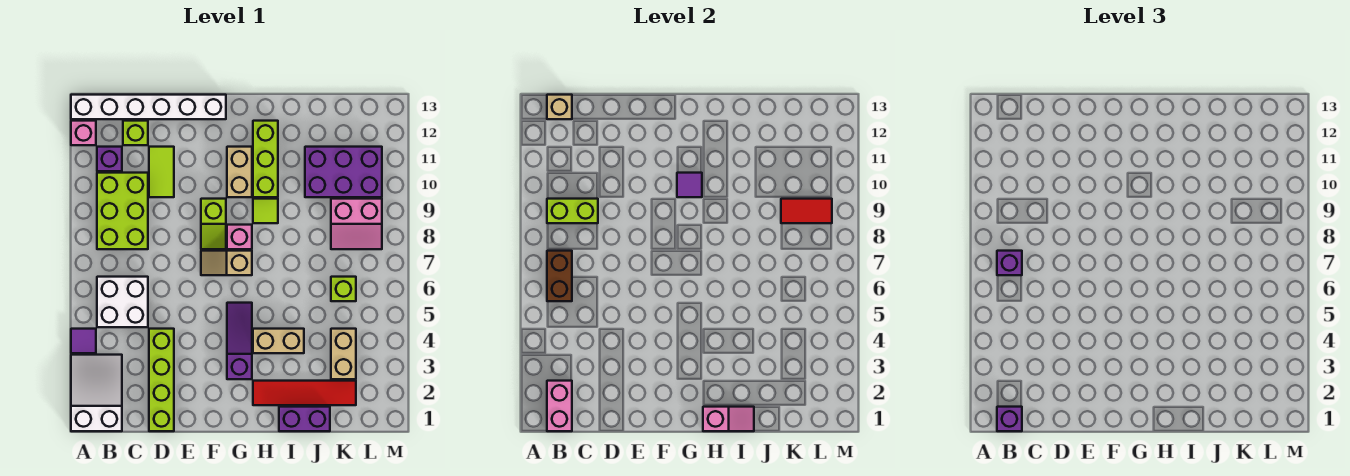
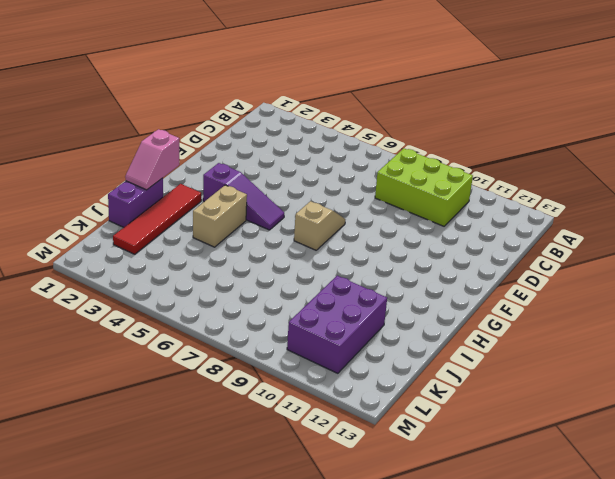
none -> white slope A1:B3 level 1 top 1
none -> purple tile A4 level 1
none -> pink brick A12 level 1
none -> white brick A13:F13 level 1

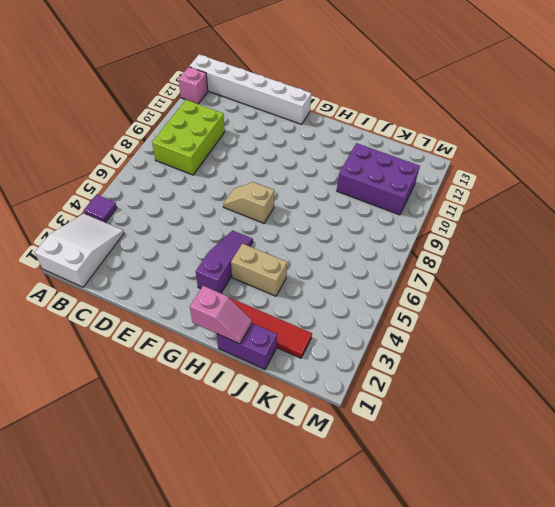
none -> white brick B5:C6 level 1
none -> purple brick B11 level 1
none -> lime brick C12 level 1
none -> lime brick D1:D4 level 1

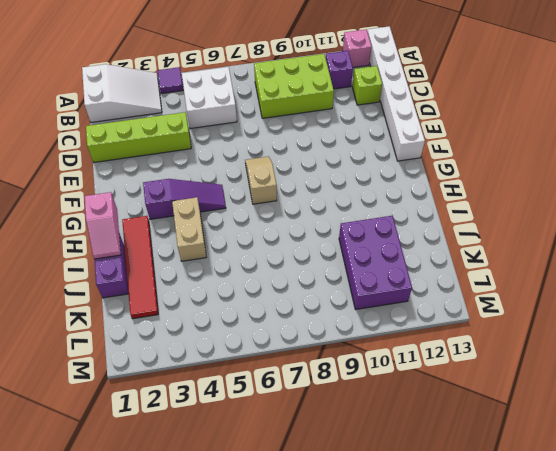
none -> lime tile D10:D11 level 1
none -> lime slope F8:F9 level 1 top 9
none -> pink brick G8 level 1
none -> tan brick G10:G11 level 1

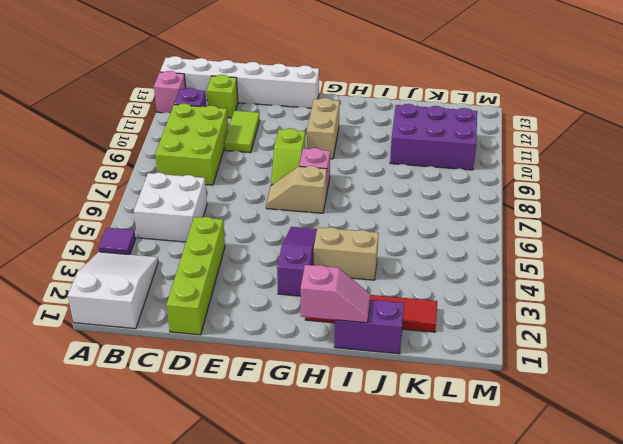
none -> lime tile H9 level 1
none -> lime brick H10:H12 level 1
none -> tan brick K3:K4 level 1
none -> lime brick K6 level 1

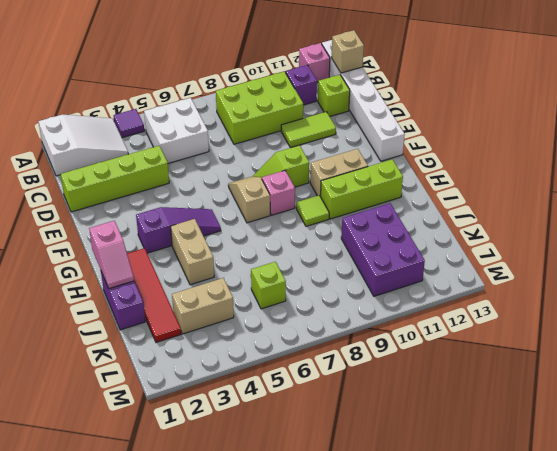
none -> pink slope K8:L9 level 1 top 9
none -> pink brick B1:B2 level 2
none -> brown brick B6:B7 level 2
none -> lime brick B9:C9 level 2

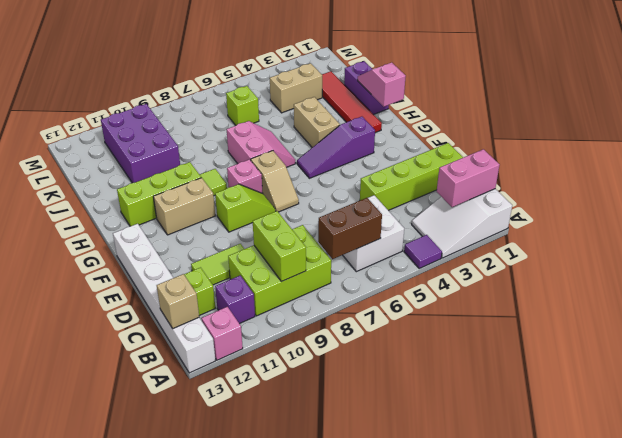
pink slope H6:I7 level 1 top 7 -> pink slope K8:L9 level 1 top 9
none -> purple tile G10 level 2
none -> red tile K9:L9 level 2
none -> purple brick B1 level 3
none -> purple brick B7 level 3

